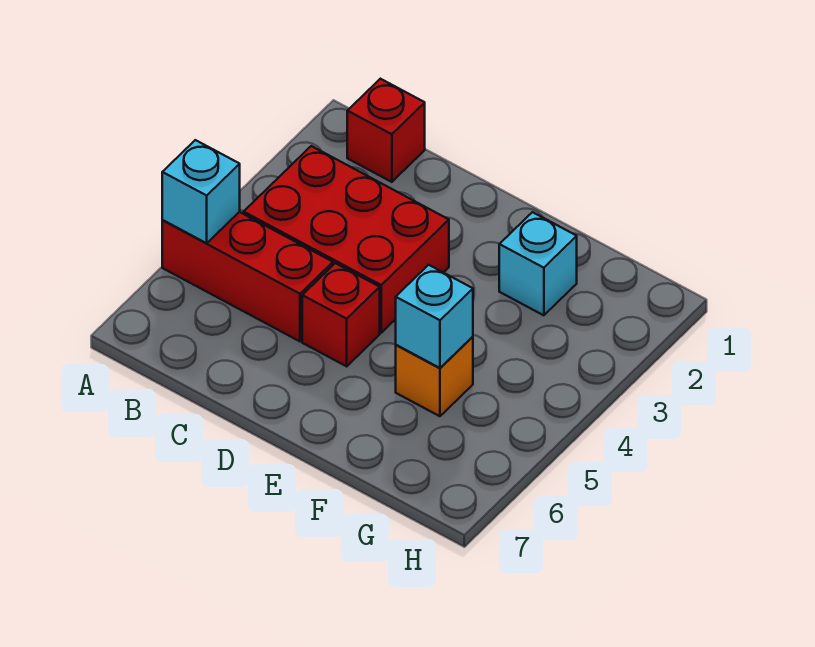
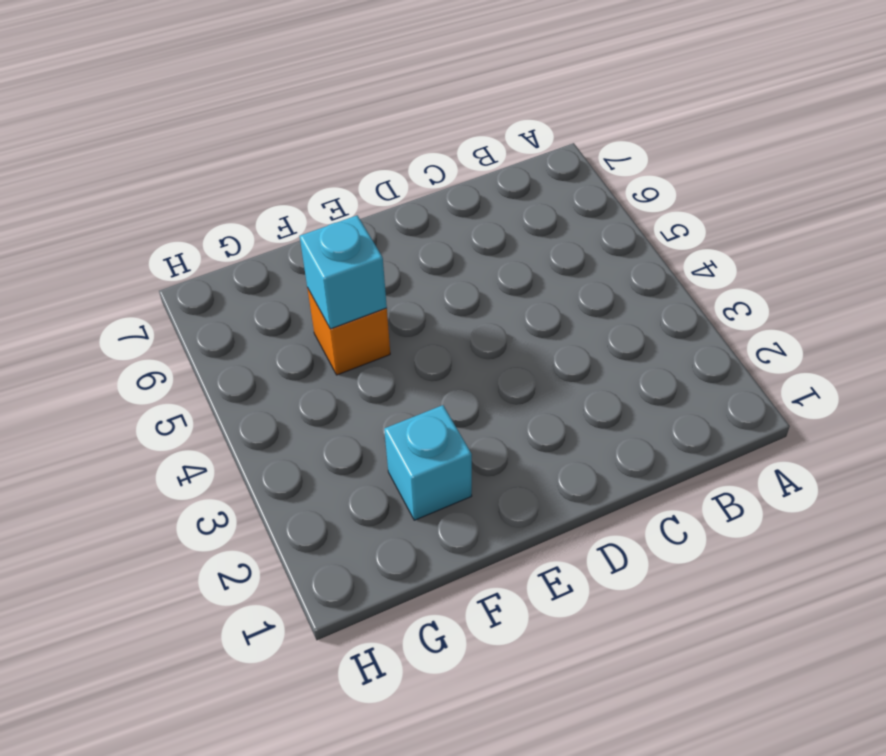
none -> red brick A5:C5 level 1
none -> red brick B1 level 1

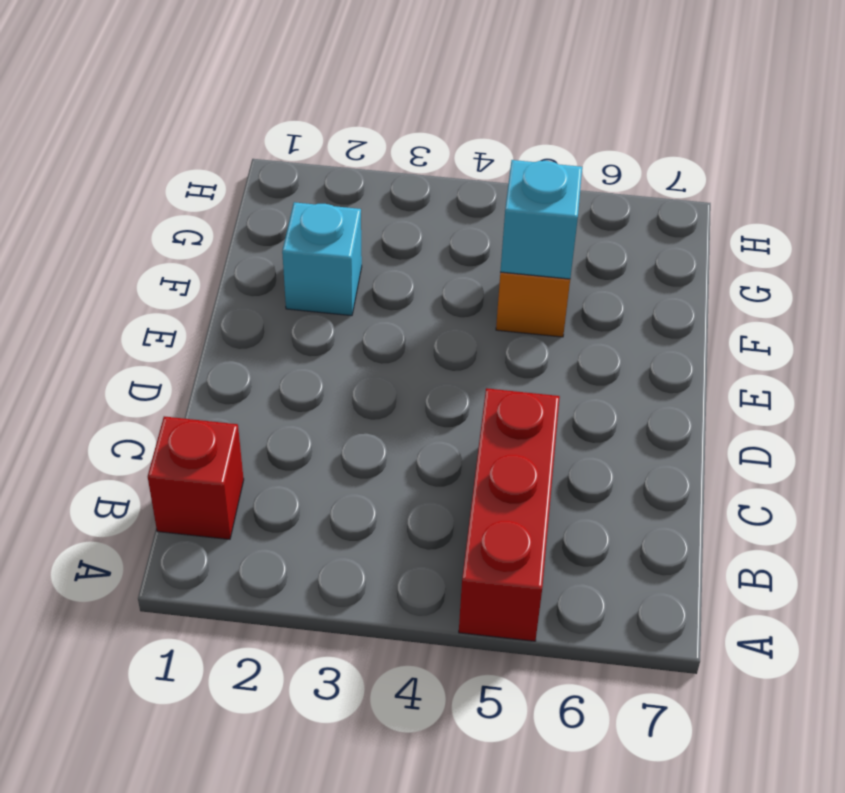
none -> red brick B3:D4 level 1
none -> red brick D5 level 1

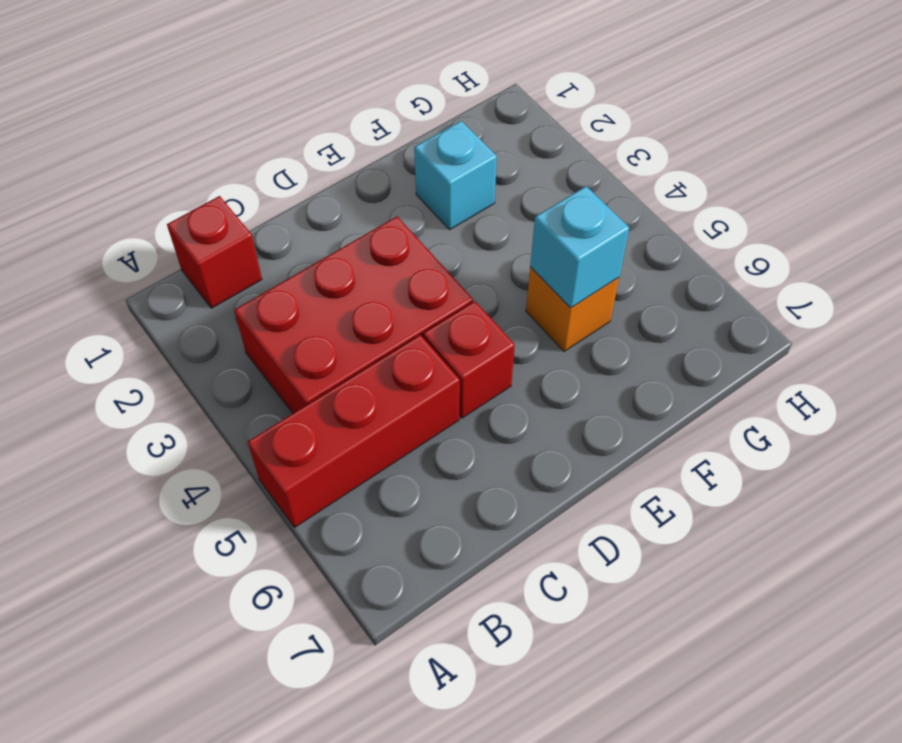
none -> cyan brick A5 level 2

